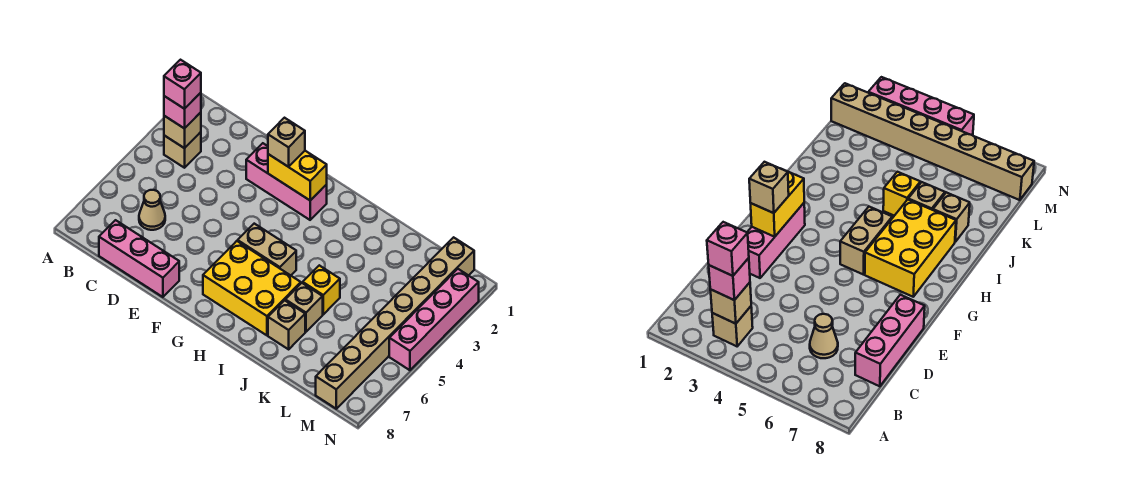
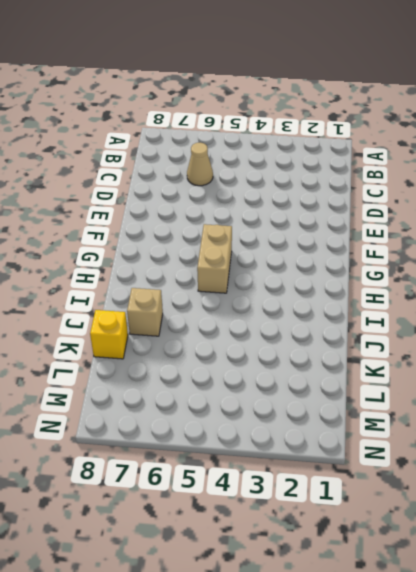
yellow brick K8 level 1 -> yellow brick J5 level 1
none -> tan brick B3 level 1
none -> pink brick C8:E8 level 1
none -> pink brick E2:G2 level 1

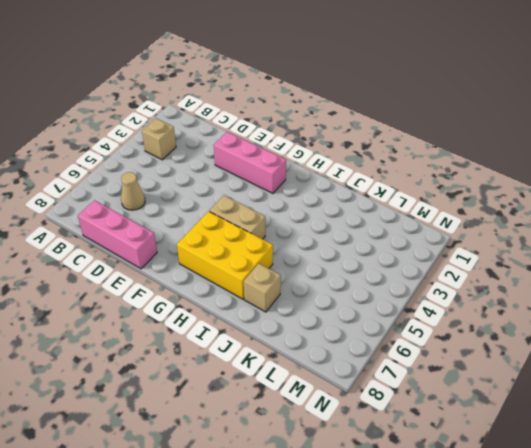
none -> yellow brick J5 level 1
none -> tan brick J6 level 1
none -> tan brick M1:M8 level 1

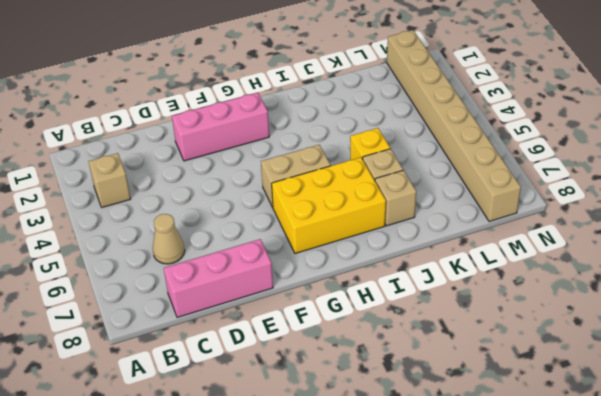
none -> pink brick N2:N5 level 1
none -> tan brick B3 level 2
none -> yellow brick F2:G2 level 2

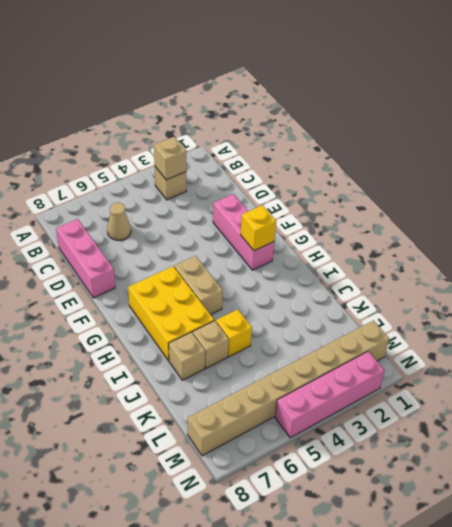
yellow brick G2 level 2 -> yellow brick F2:G2 level 2
none -> pink brick B3 level 3
none -> tan brick F2 level 3
none -> pink brick B3 level 4

